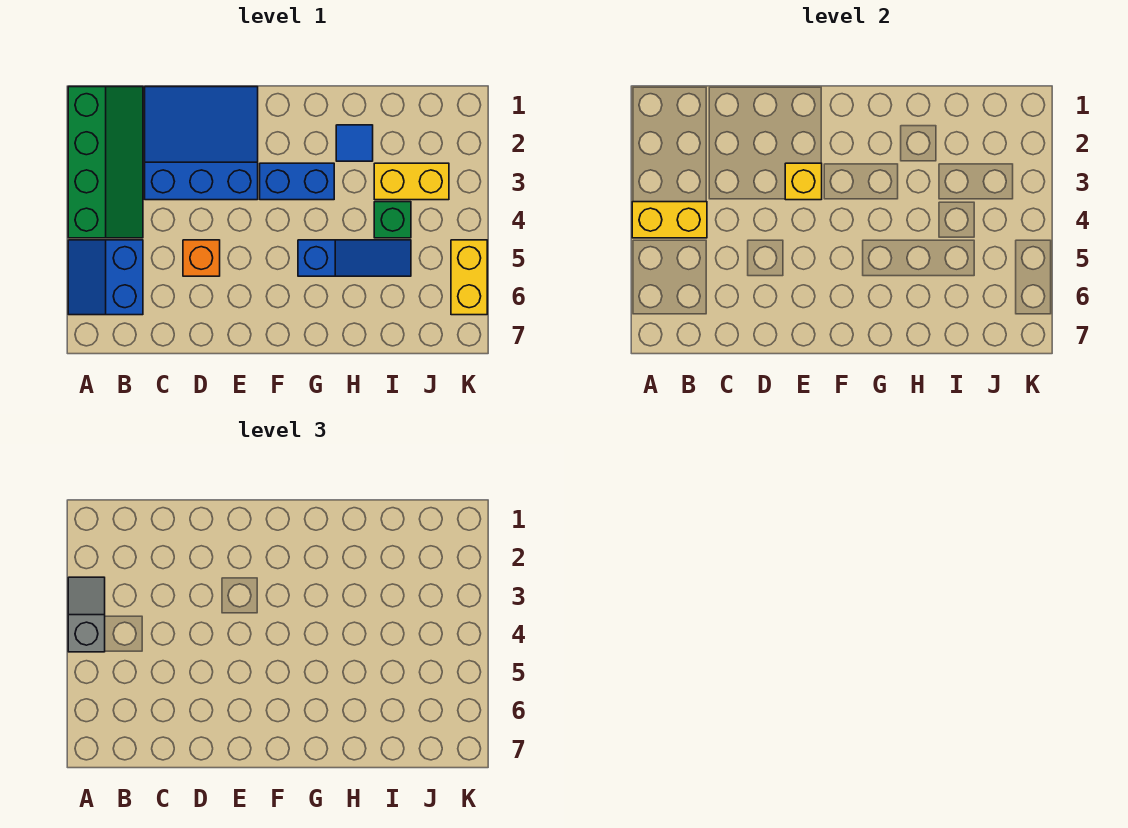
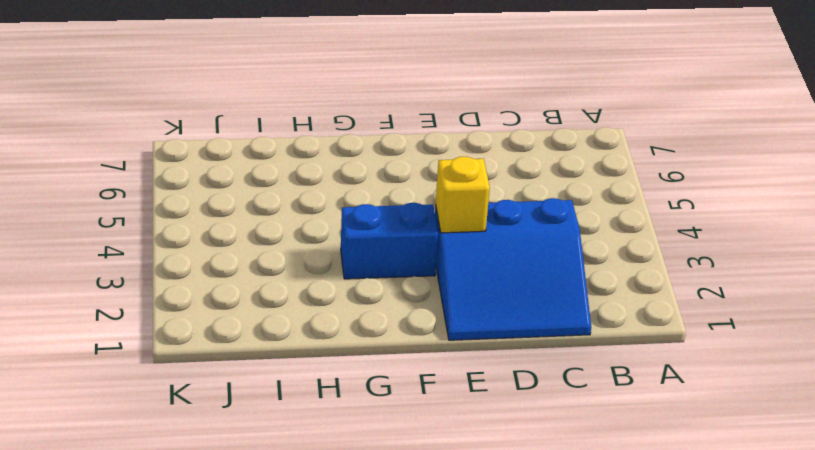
none -> green slope A1:B4 level 1 top A
none -> blue slope A5:B6 level 1 top B
none -> orange brick D5 level 1

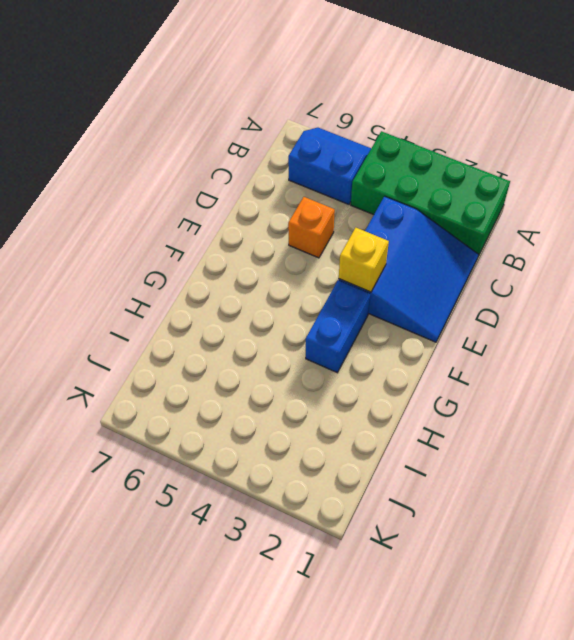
green brick A1:B4 level 1 -> green slope A1:B4 level 1 top A
none -> blue slope G5:I5 level 1 top G
none -> blue tile H2 level 1
none -> yellow brick I3:J3 level 1

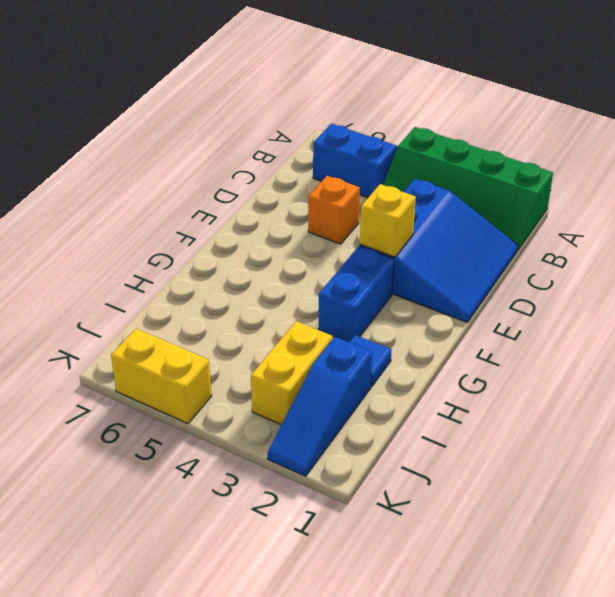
blue slope I2:K2 level 1 top I -> blue slope G5:I5 level 1 top G
none -> green brick I4 level 1
none -> yellow brick A4:B4 level 2
none -> grey slope A3:A4 level 3 top 4

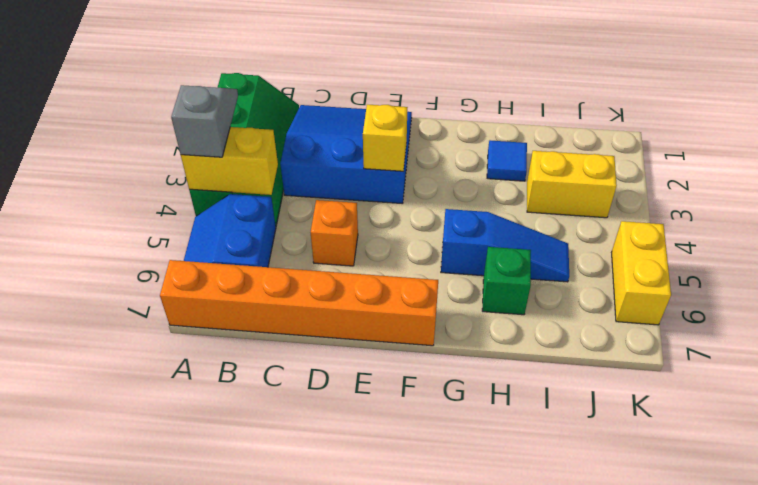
orange brick A7:F7 level 1 -> none
green brick H6 level 1 -> green brick I4 level 1
none -> blue brick F3:G3 level 1

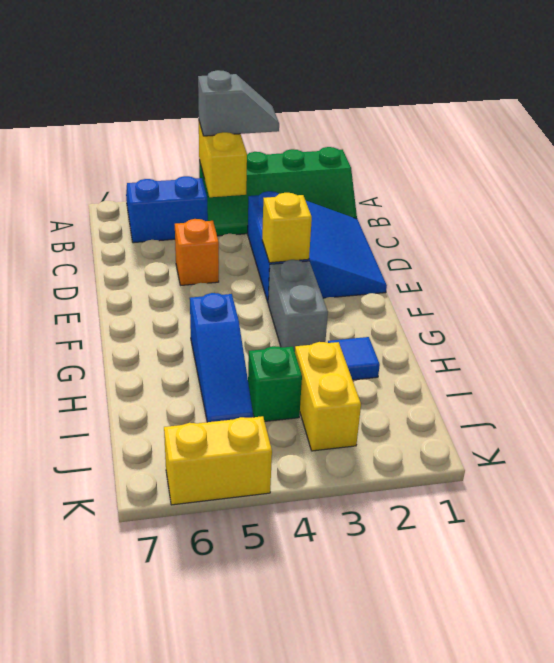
grey brick F3:G3 level 1 -> blue brick F3:G3 level 1

